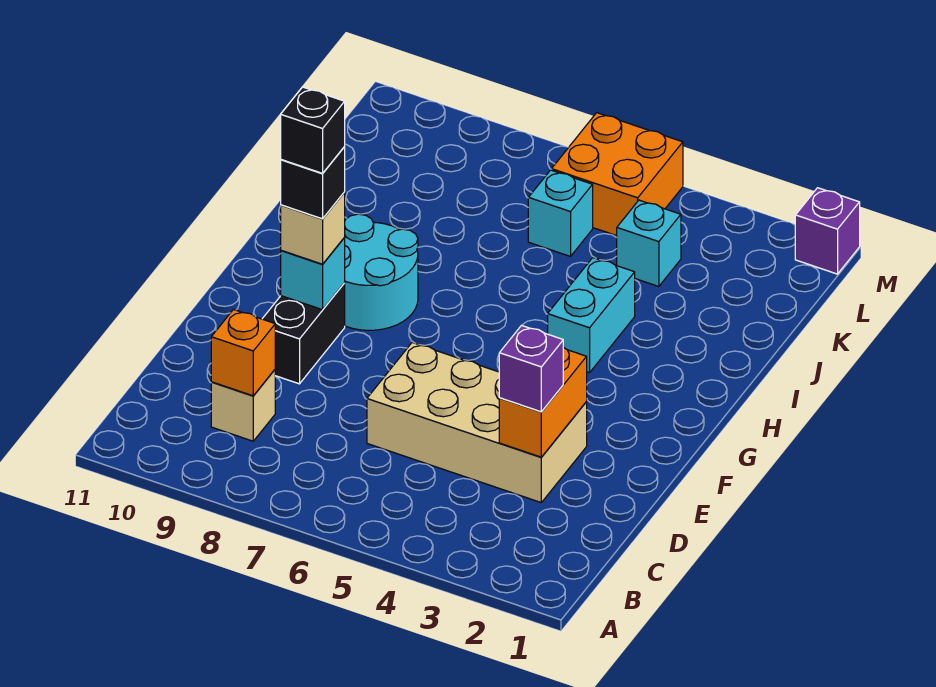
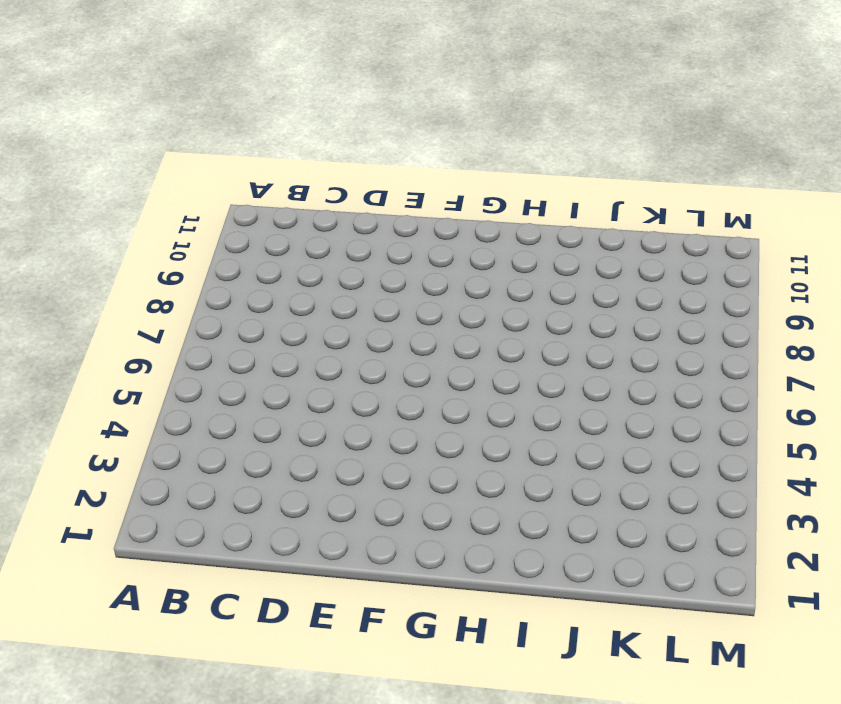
none -> tan brick C9 level 1
none -> tan brick D3:E6 level 1
none -> black brick E9:F9 level 1

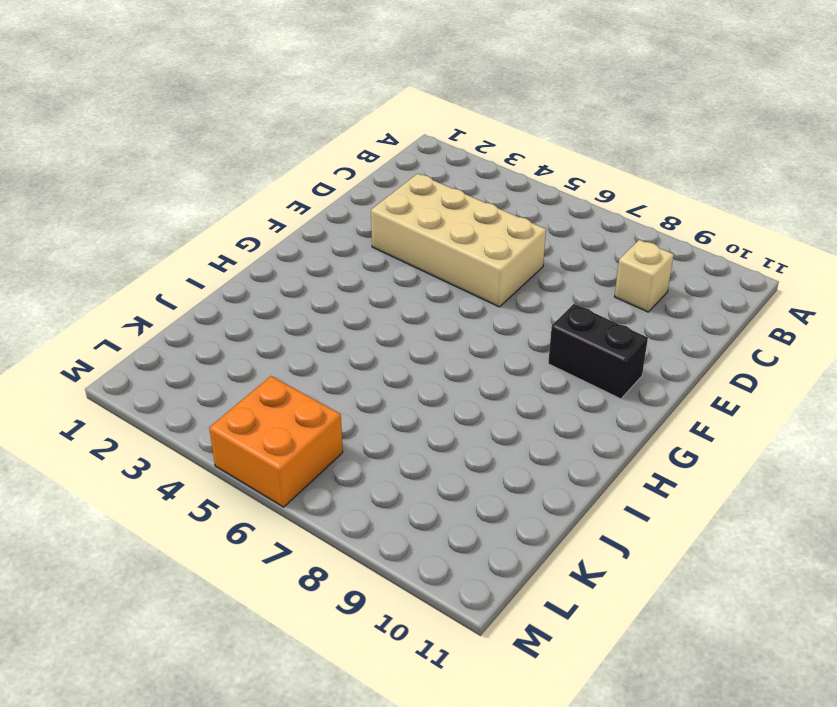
black brick F9:F10 level 1 -> black brick E9:F9 level 1
none -> cyan round brick G8:H9 level 1
none -> cyan brick H4:I4 level 1
none -> cyan brick K4 level 1

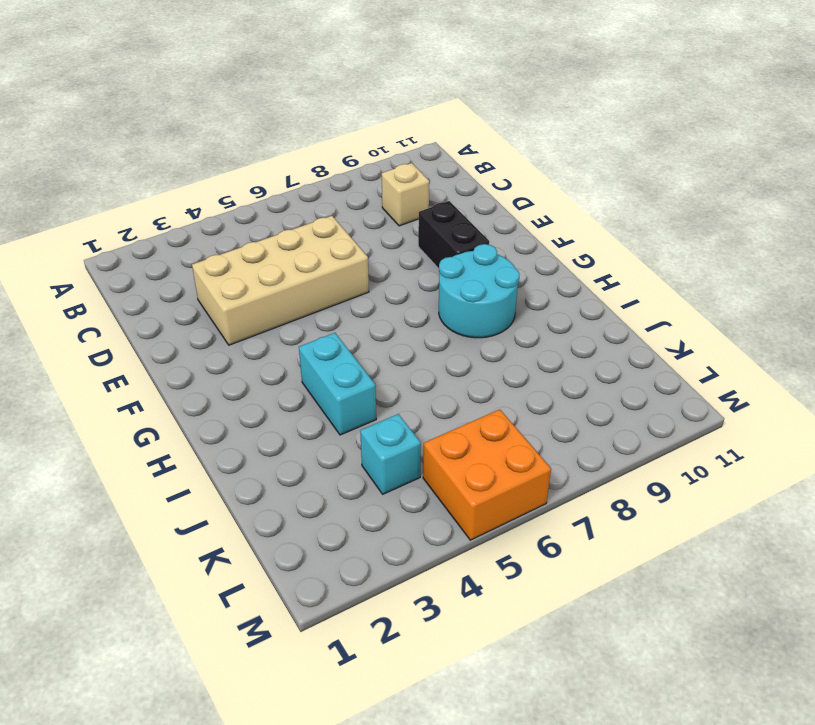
none -> cyan brick K6 level 1
none -> purple brick M1 level 1
none -> orange brick C9 level 2

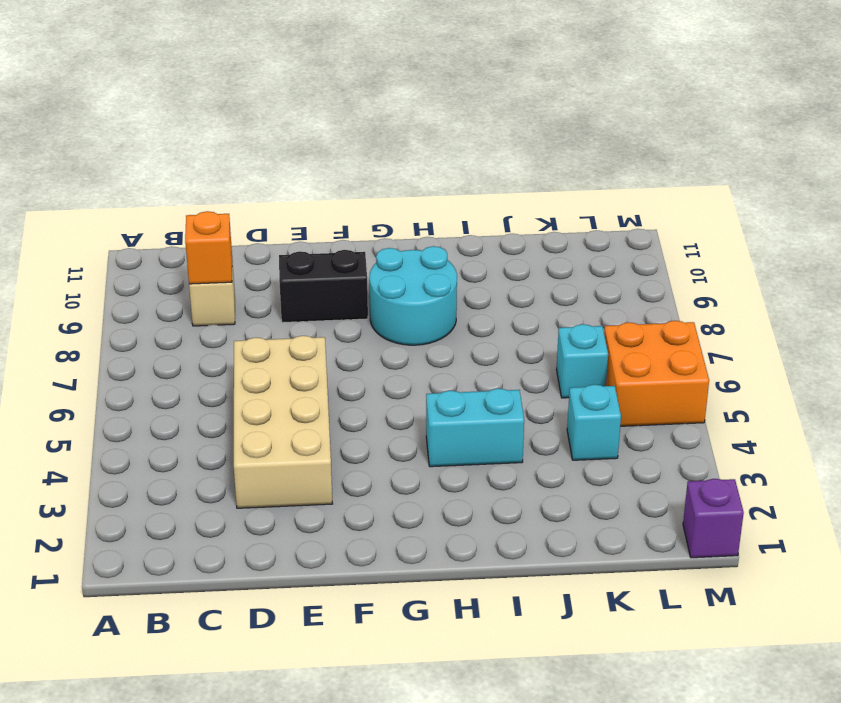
none -> orange brick D3:E3 level 2
none -> cyan brick F9 level 2
none -> purple brick D3 level 3

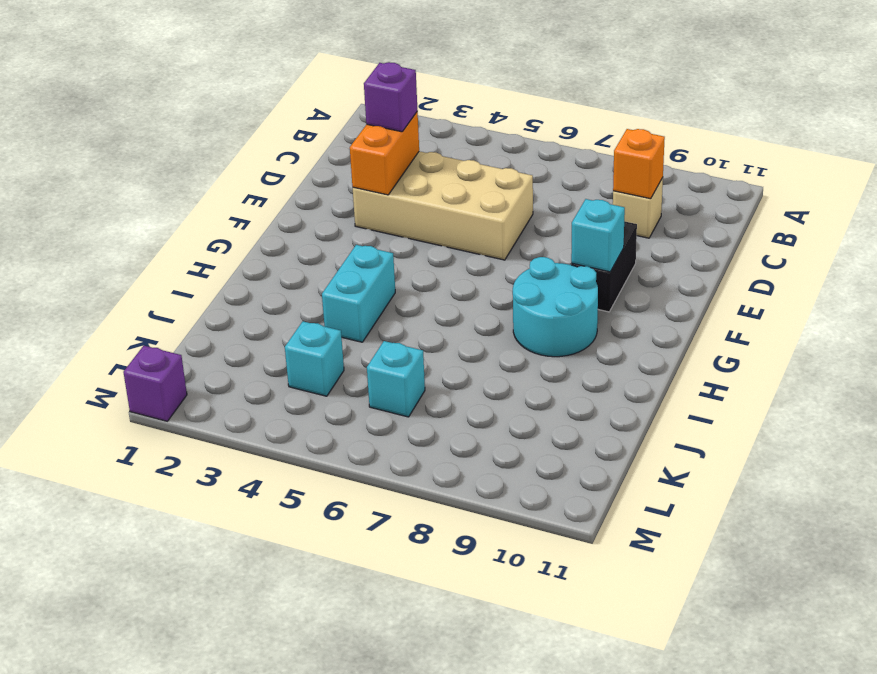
none -> orange brick L5:M6 level 1
none -> tan brick F9 level 3
none -> black brick F9 level 4

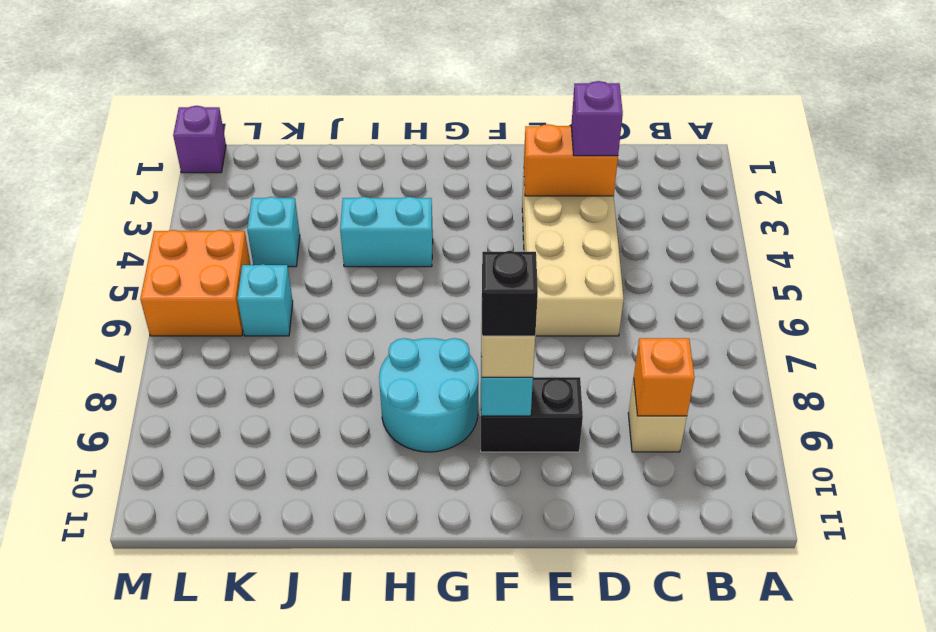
none -> black brick F9 level 5

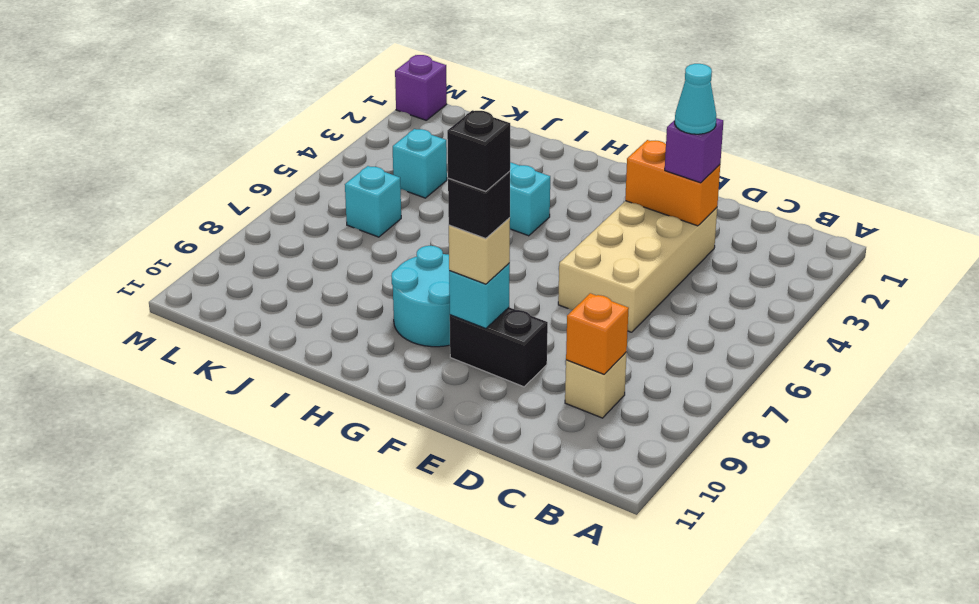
cyan cone D3 level 4 -> none
none -> orange brick L5:M6 level 1

